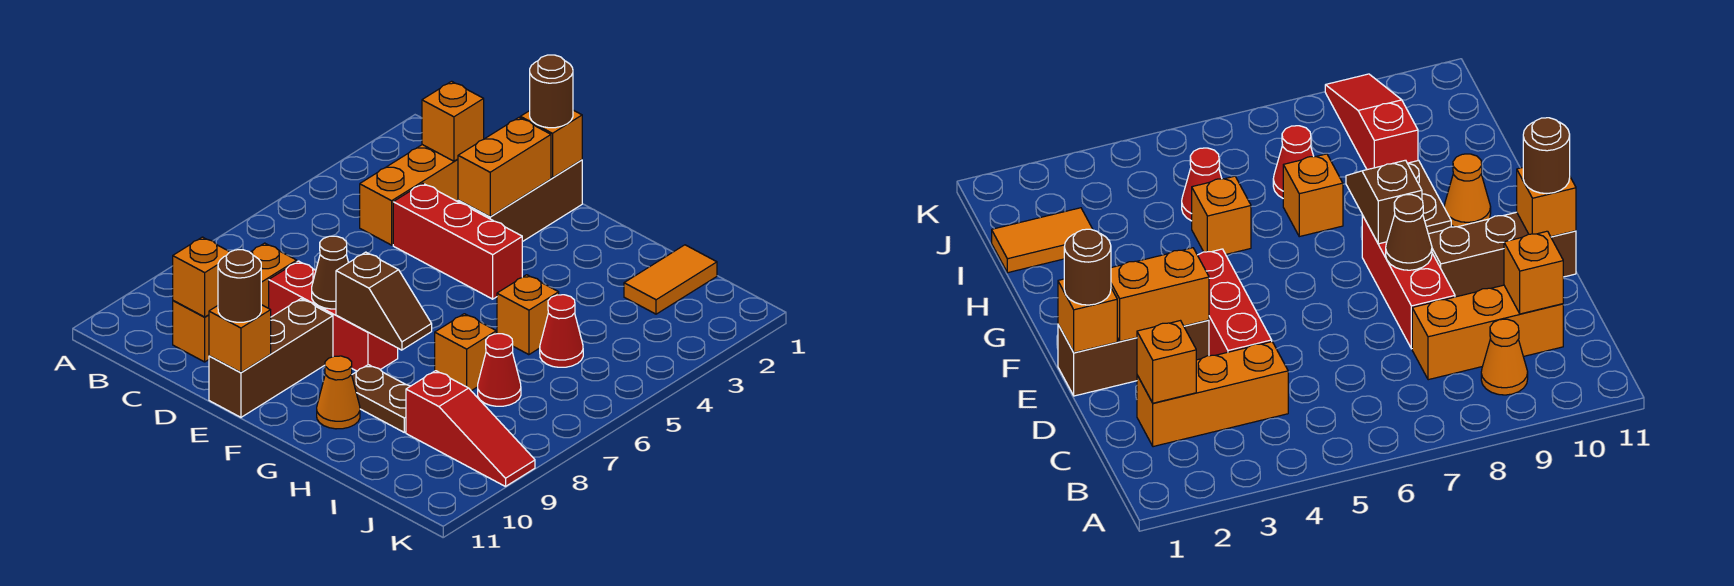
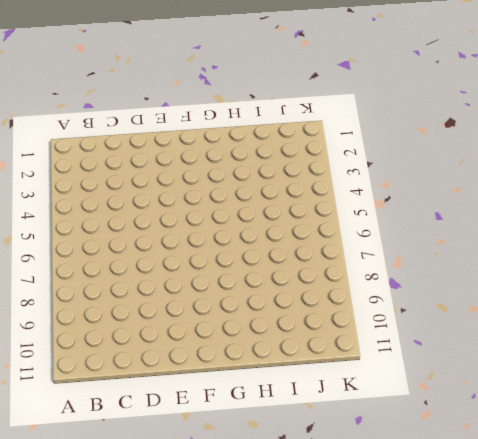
none -> orange cone B9 level 1
none -> orange brick C2:C4 level 1
none -> orange brick C8:C10 level 1

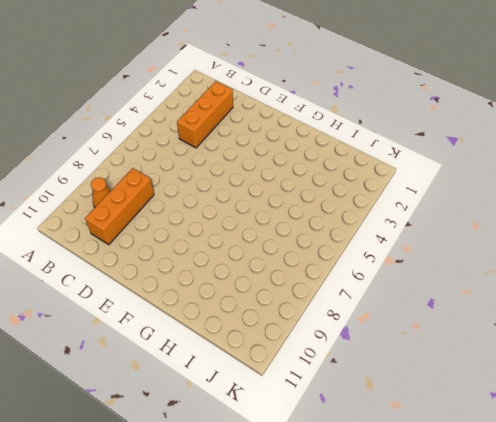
none -> red brick D4:F4 level 1
none -> red brick D8:F8 level 1
none -> brown brick E1:E3 level 1

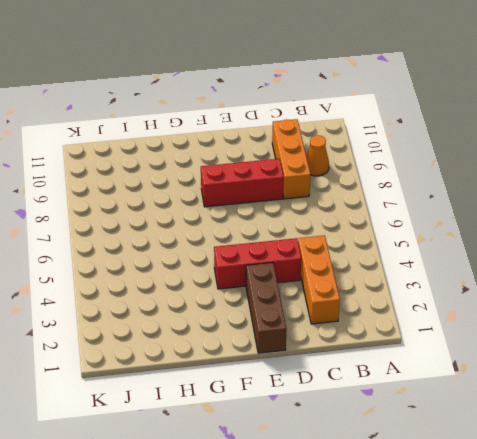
none -> brown brick E9:E11 level 1
none -> brown plate G9:H9 level 1
none -> orange cone G10 level 1

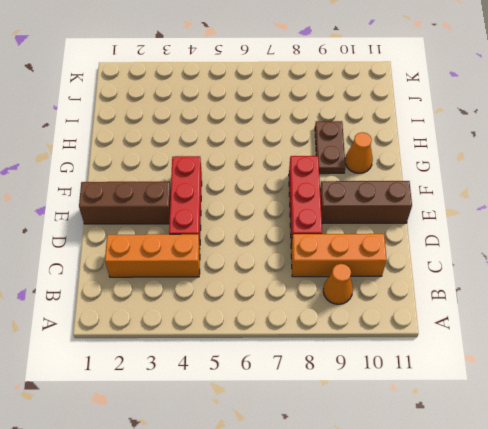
none -> orange brick H5 level 1
none -> orange brick H7 level 1
none -> orange tile I1:I2 level 1

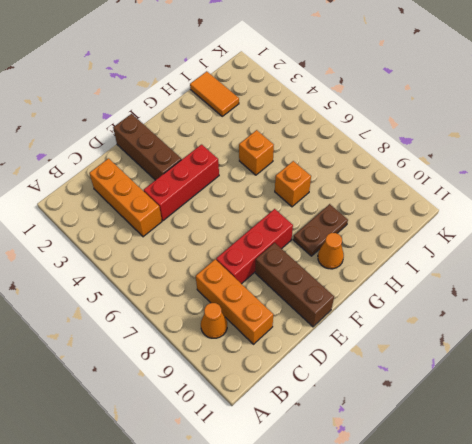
none -> red cone I5 level 1
none -> red cone I7 level 1
none -> red slope I9:K9 level 1 top I

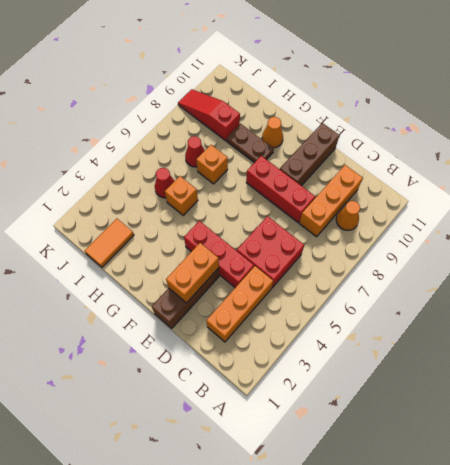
red brick C5:D6 level 1 -> none
none -> orange brick C2 level 2
none -> orange brick C10 level 2
none -> orange brick E1 level 2

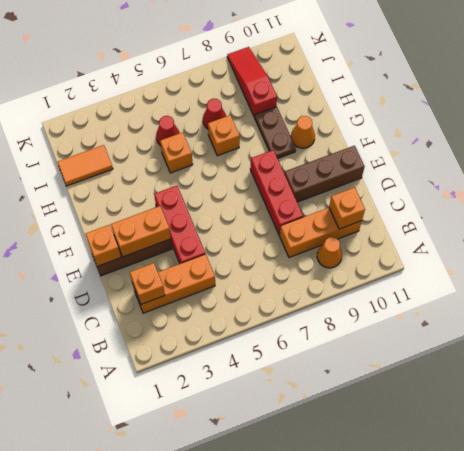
none -> brown cone E8 level 2
none -> orange brick E11 level 2
none -> brown slope F8:G8 level 2 top F

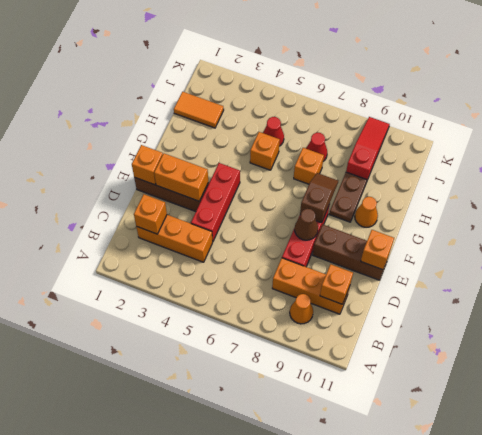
none -> brown round brick E1 level 3
none -> brown round brick E11 level 3

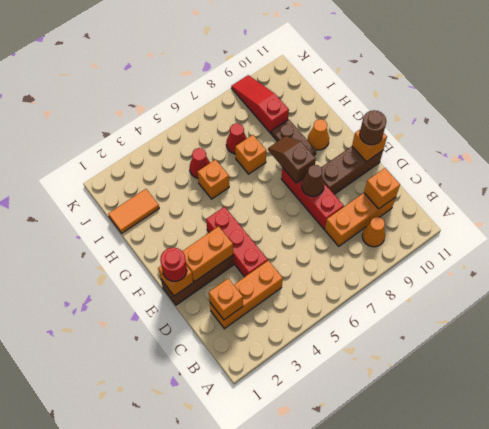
red round brick E1 level 3 -> brown round brick E1 level 3

